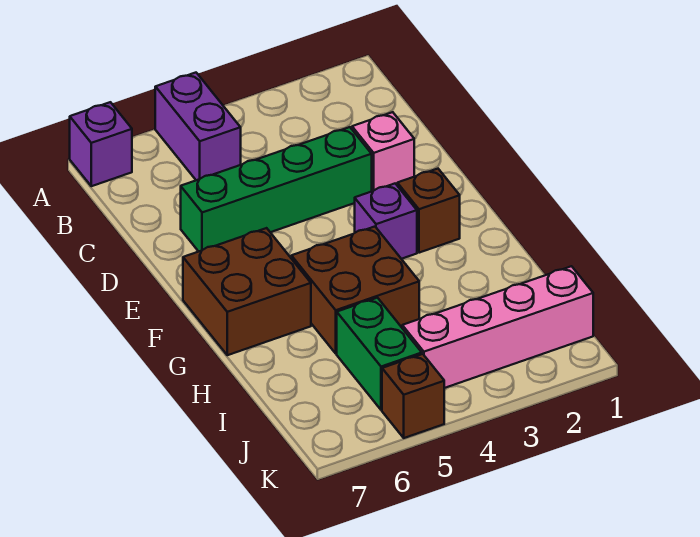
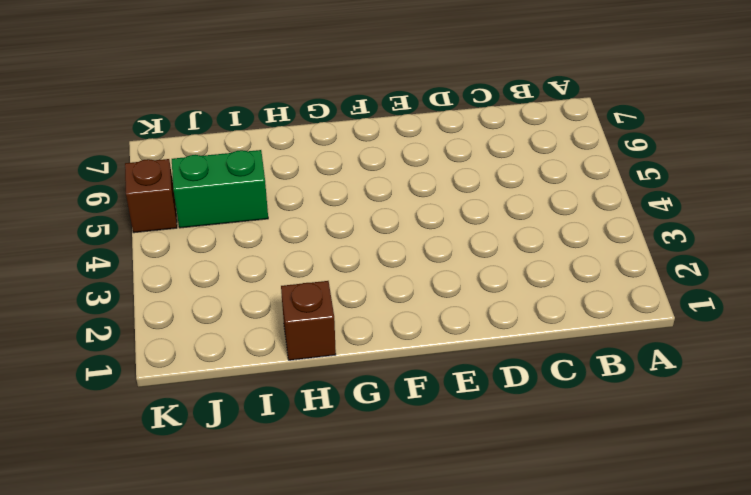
brown brick H1 level 1 -> brown brick F2 level 1
none -> purple brick A5:B5 level 1
none -> purple brick A7 level 1

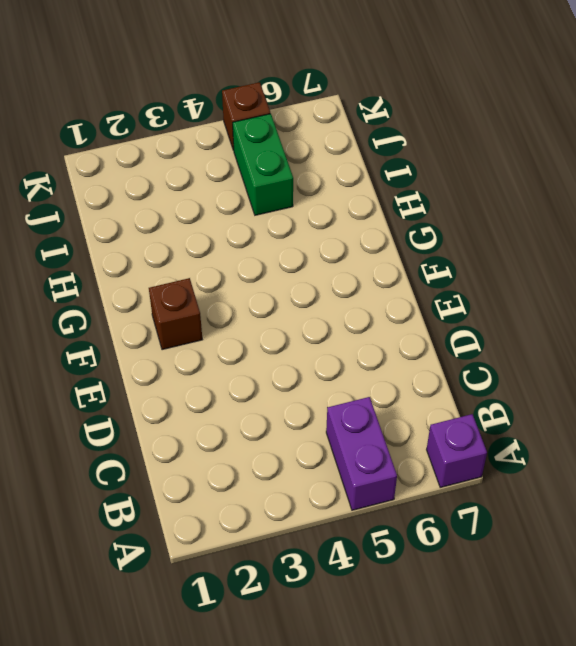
none -> pink brick D2 level 1
none -> green brick D3:D6 level 1

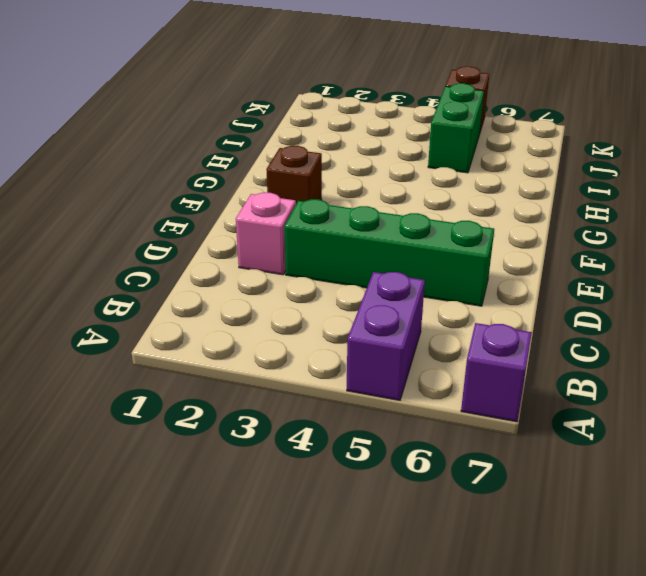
none -> purple brick F3 level 1
none -> brown brick F6:G7 level 1

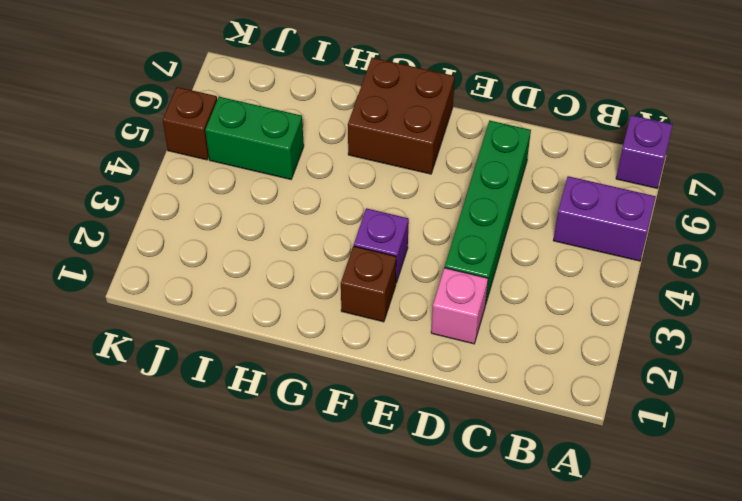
none -> brown brick G4:H5 level 1
none -> pink brick J1:J4 level 1

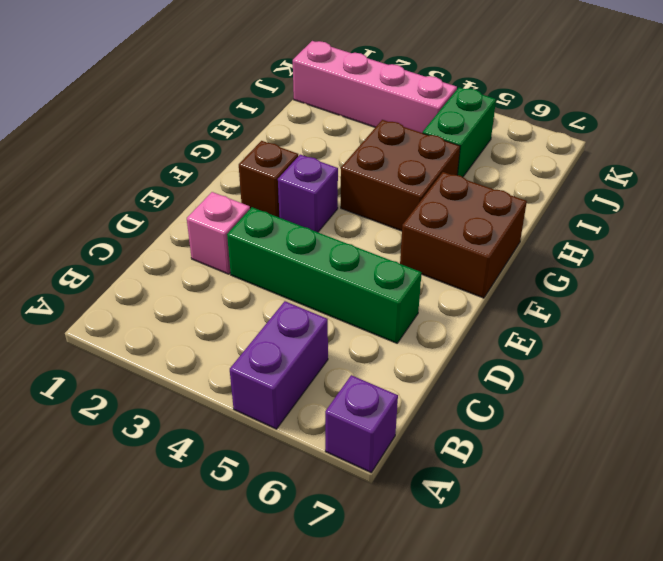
none -> brown brick K5 level 1

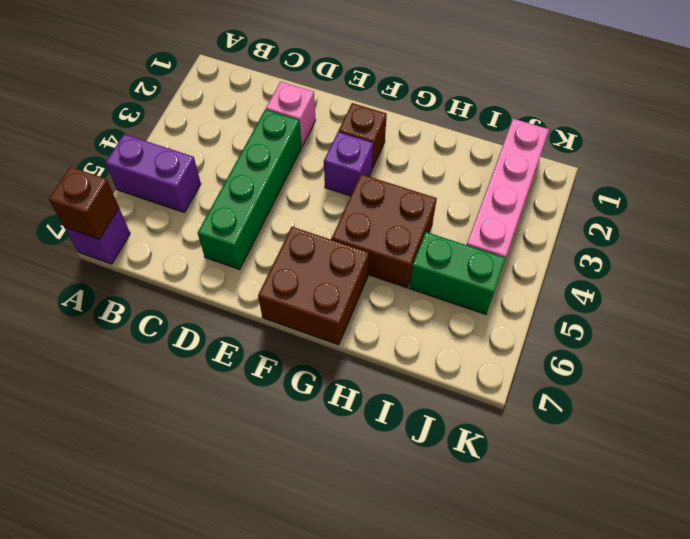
brown brick A7 level 2 -> brown brick K5 level 1

